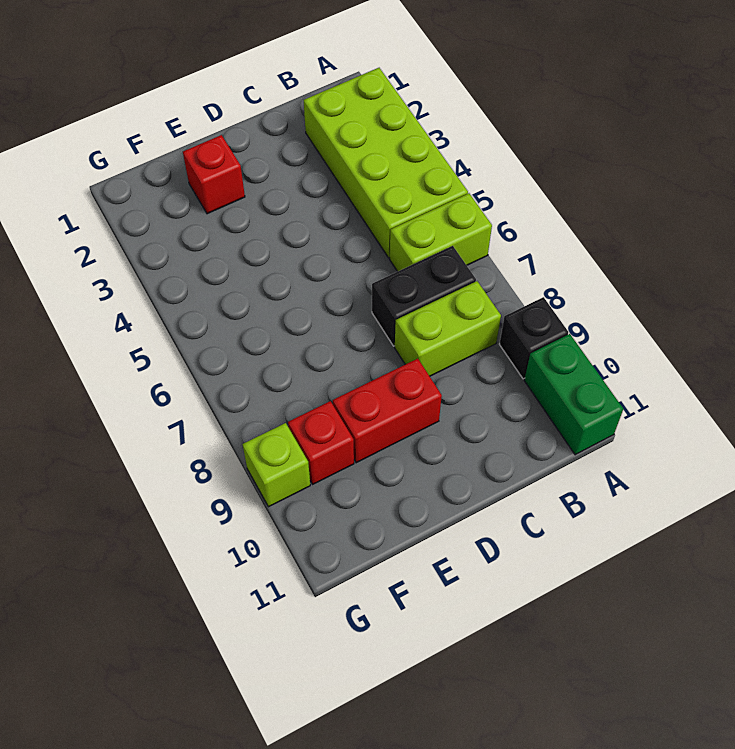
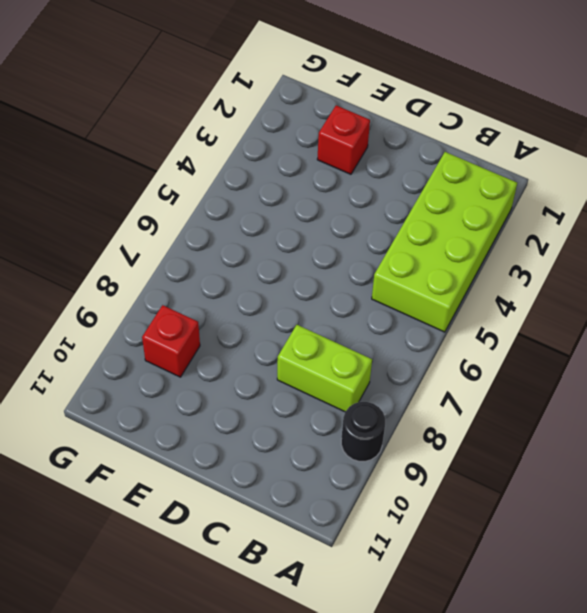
black round brick A9 level 1 -> black brick A9 level 1
none -> lime brick A6:B6 level 1
none -> green brick A10:A11 level 1

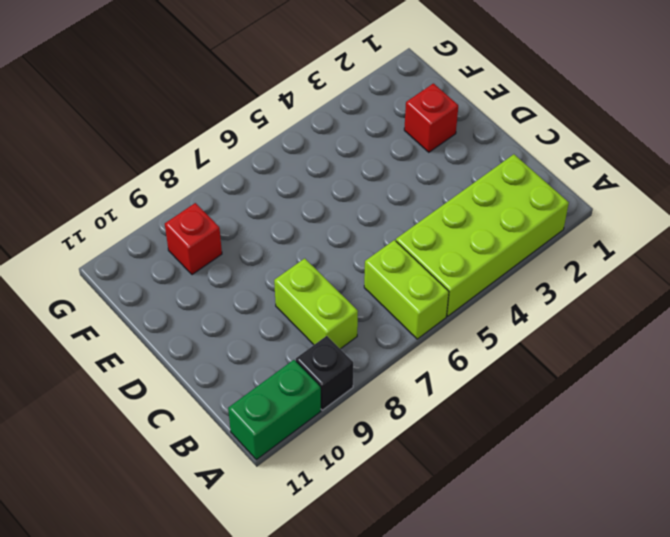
none -> black brick B7:C7 level 1
none -> red brick D9:E9 level 1

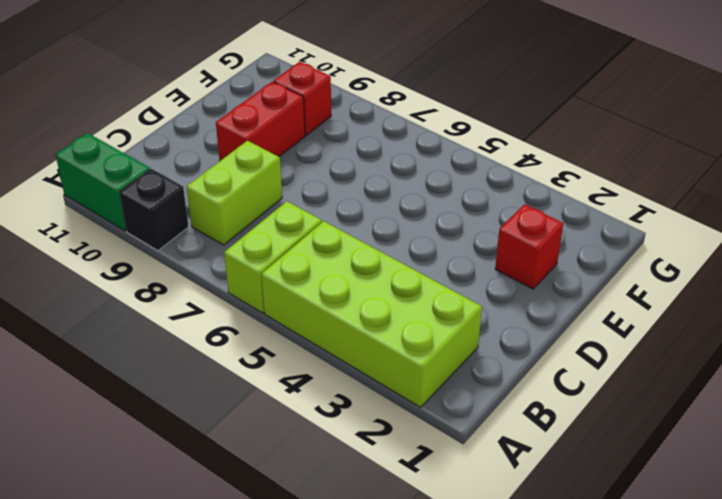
none -> black brick B7:C7 level 1
none -> lime brick G9 level 1

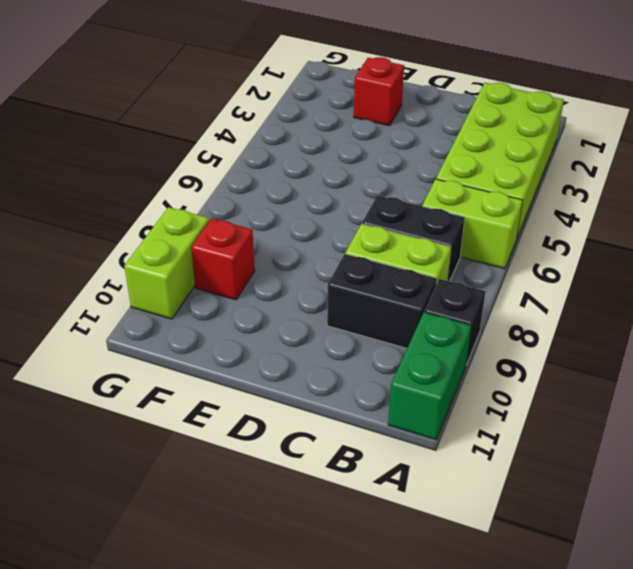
black brick B9:C9 level 1 -> none
lime brick G9:G10 level 1 -> lime brick G9 level 1
none -> red brick D9:E9 level 1

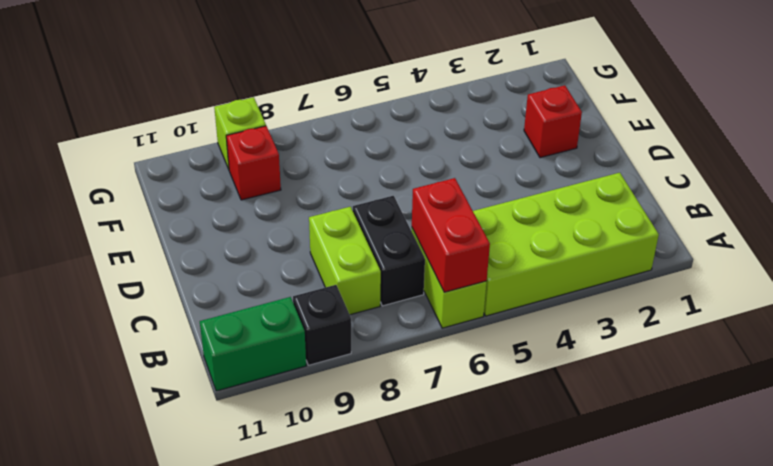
red brick A6:B6 level 2 -> red brick D9:E9 level 1

